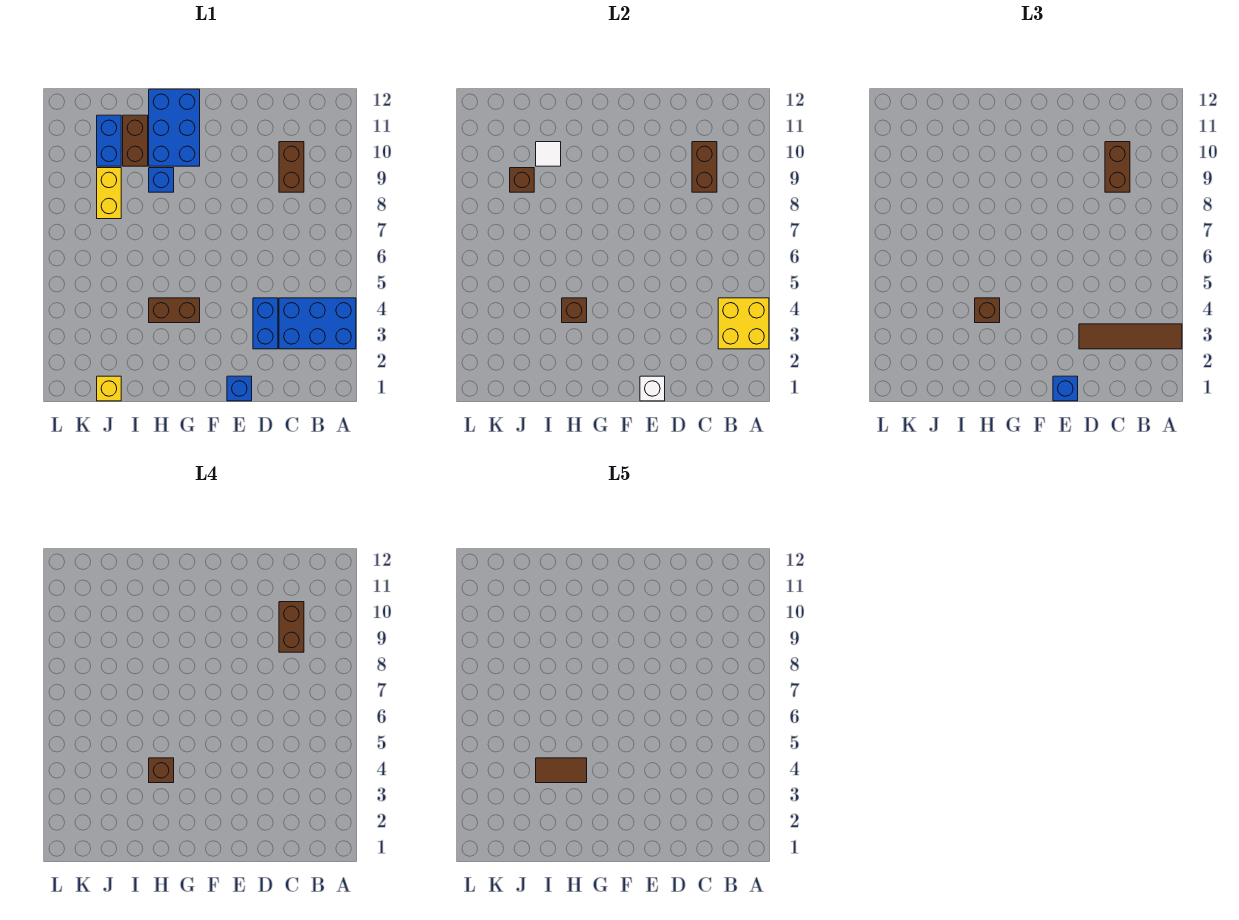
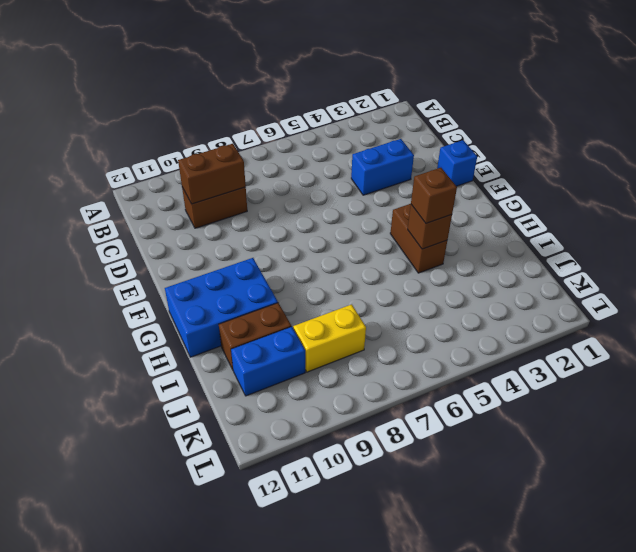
none -> blue brick A3:C4 level 1
none -> blue brick H9 level 1
none -> yellow brick J1 level 1

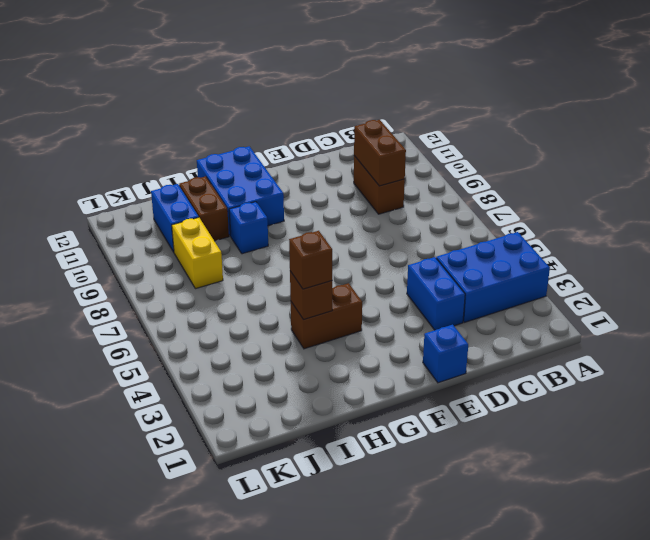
none -> yellow brick J1 level 1
none -> yellow brick A3:B4 level 2
none -> white brick E1 level 2

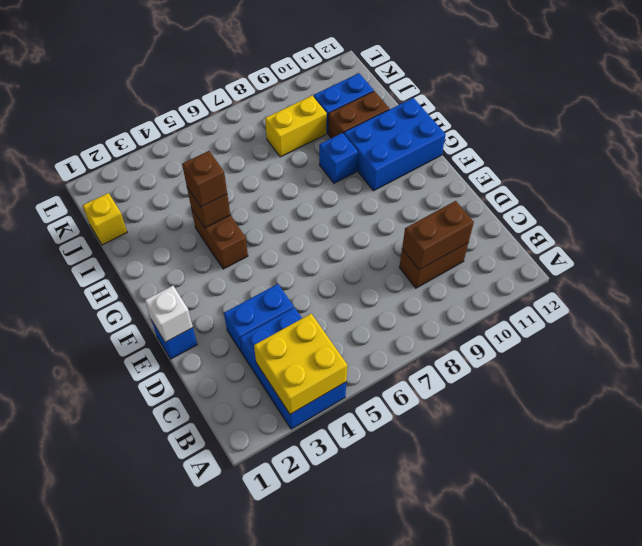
none -> white tile I10 level 2
none -> brown brick J9 level 2
none -> brown tile A3:D3 level 3

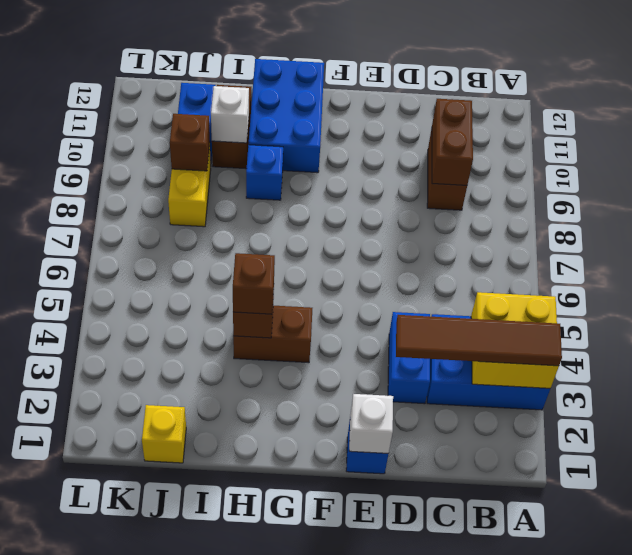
white brick I10 level 2 -> white tile I10 level 2
none -> brown brick C9:C10 level 3
none -> blue brick E1 level 3
none -> brown brick C9:C10 level 4

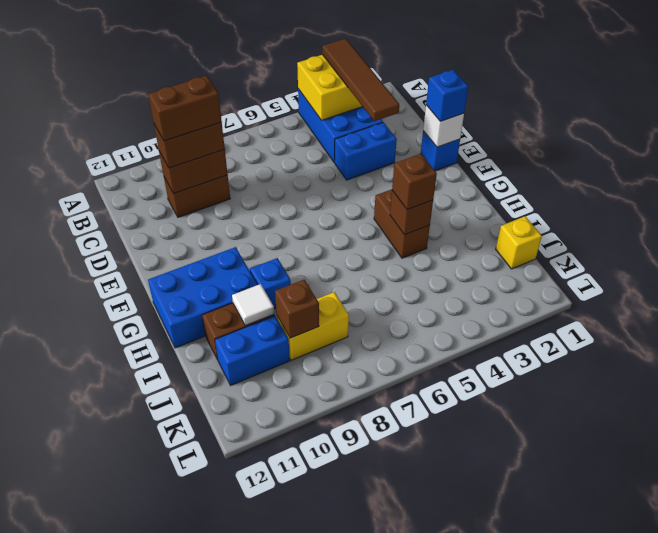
none -> brown brick H4 level 4
none -> brown tile H4:I4 level 5

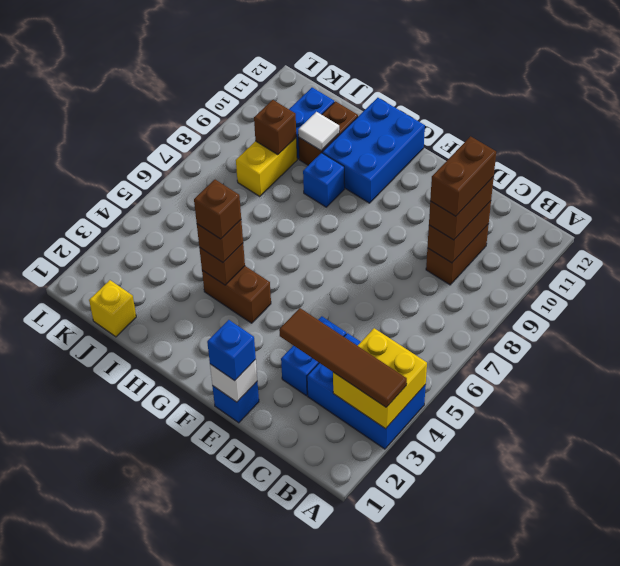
none -> brown tile H4:I4 level 5

